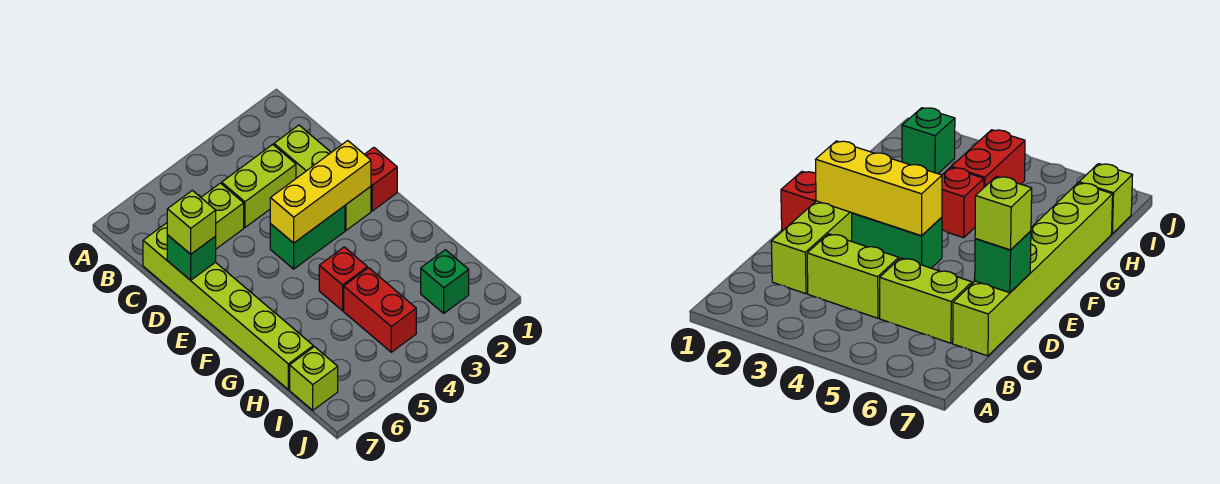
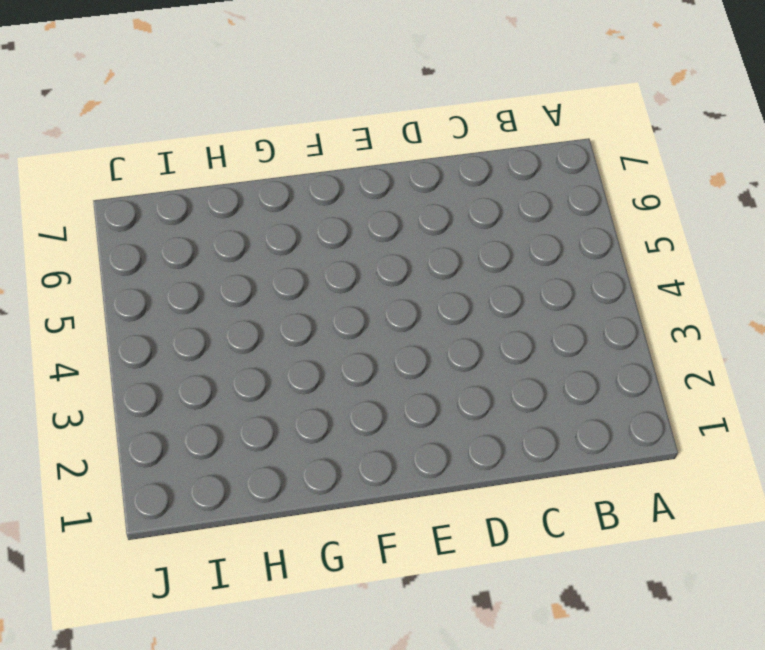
none -> lime brick C2:E2 level 1
none -> lime brick C3:C4 level 1
none -> lime brick C5:C6 level 1

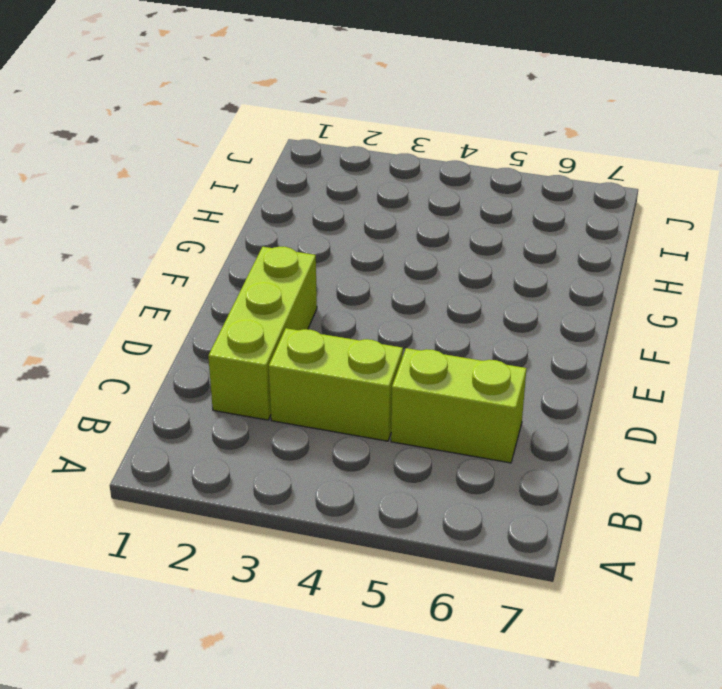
none -> lime brick C7:H7 level 1
none -> red brick E1 level 1
none -> green brick E3:E4 level 1

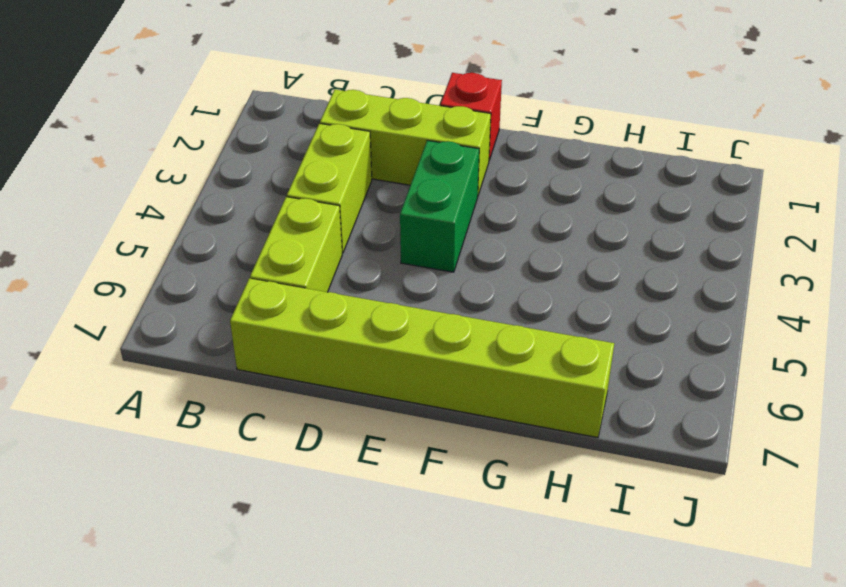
none -> red brick G4 level 1
none -> red brick H4:I4 level 1
none -> green brick I2 level 1

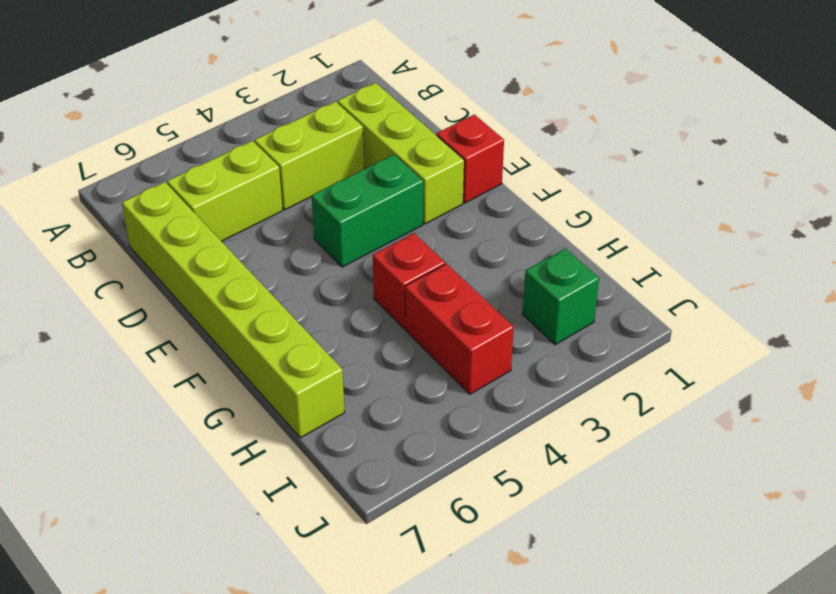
none -> lime brick I7 level 1
none -> green brick D7 level 2
none -> yellow brick E2:E4 level 2

